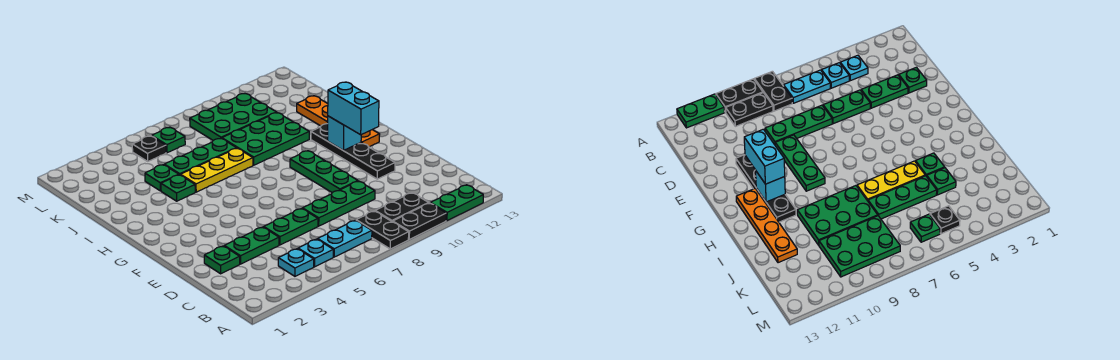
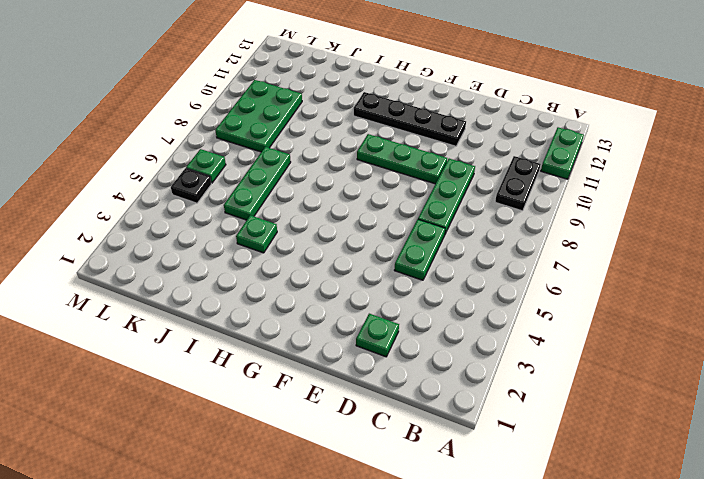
none -> black plate A8:B8 level 1
none -> black plate A9:A10 level 1
none -> cyan plate B4 level 1

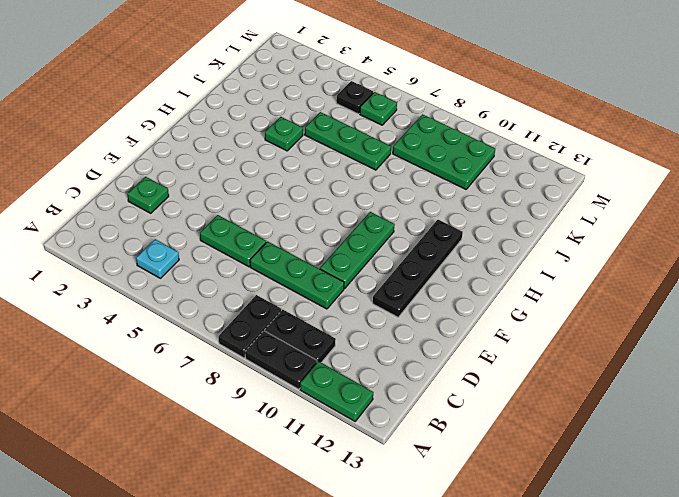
none -> cyan plate B5 level 1
none -> cyan plate B6:B7 level 1
none -> green plate D3:D4 level 1

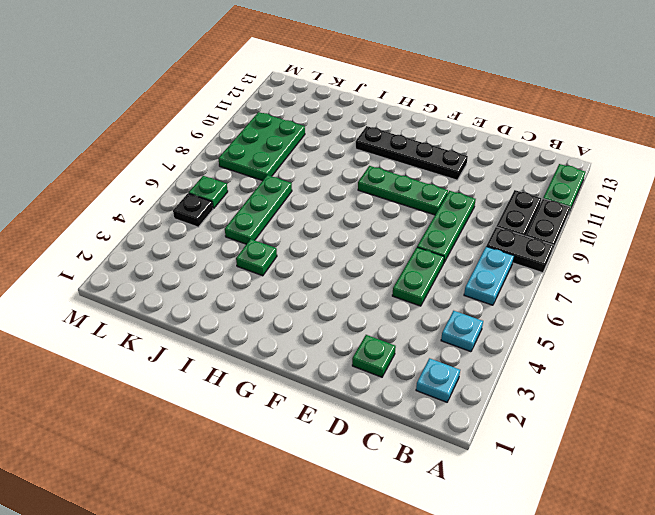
cyan plate B2 level 1 -> cyan plate B5 level 1
none -> green plate D3:D4 level 1
none -> orange plate G12:J12 level 1
none -> yellow plate I5:I7 level 1

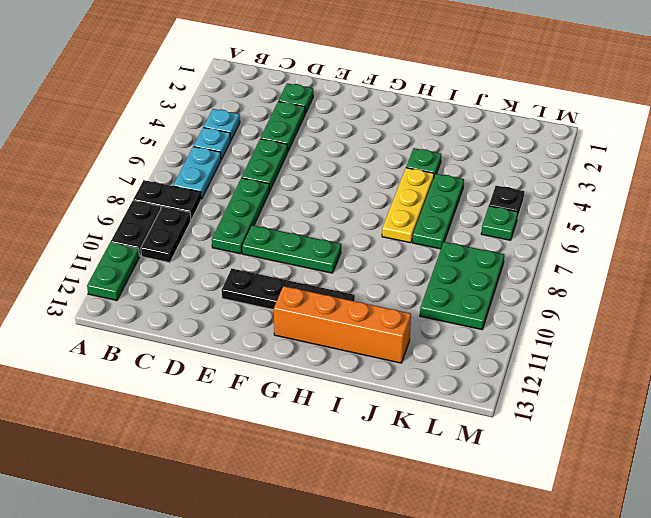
orange brick G12:J12 level 1 -> orange plate G12:J12 level 1
none -> green plate I8:J10 level 1
none -> green plate J4 level 1
none -> cyan brick G11 level 2

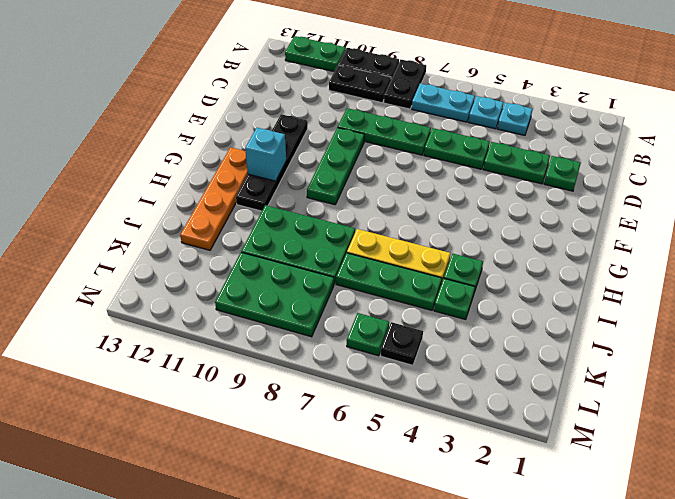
none -> cyan brick F11:G11 level 3

